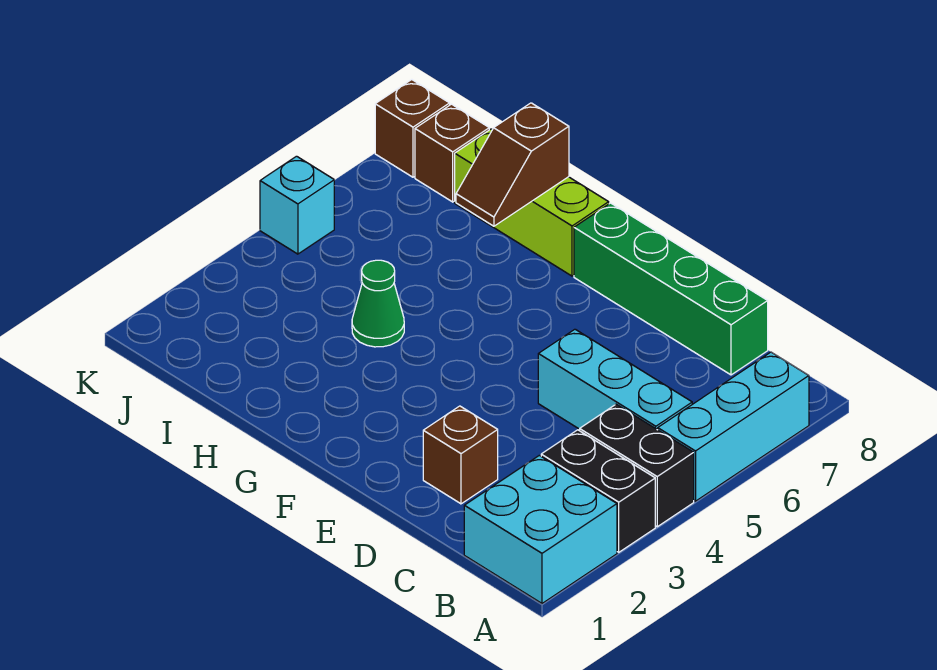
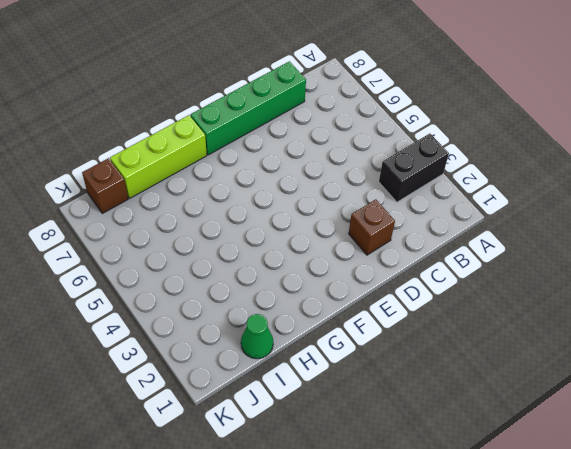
green cone I1 level 1 -> green cone H4 level 1
none -> cyan brick A1:B2 level 1
none -> black brick A4:B4 level 1
none -> cyan brick A5:A7 level 1

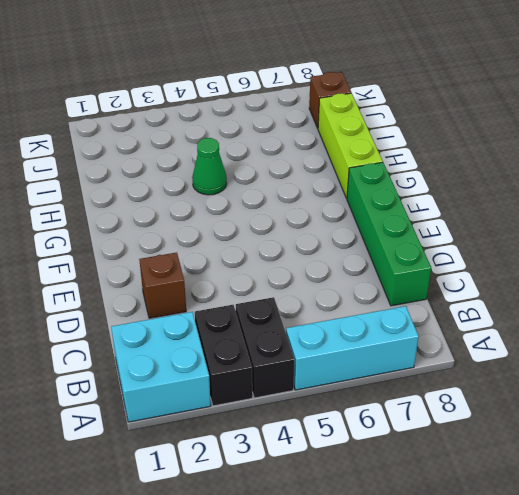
none -> cyan brick B5:D5 level 1
none -> cyan brick K5 level 1
none -> brown brick K8 level 1

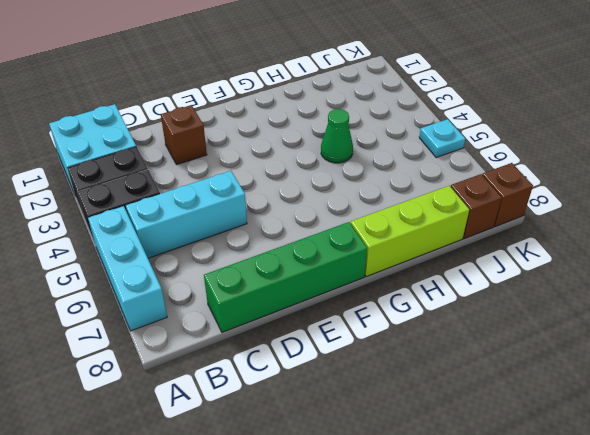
cyan plate K5 level 1 -> cyan brick K5 level 1
none -> brown slope H7:H8 level 2 top 8

